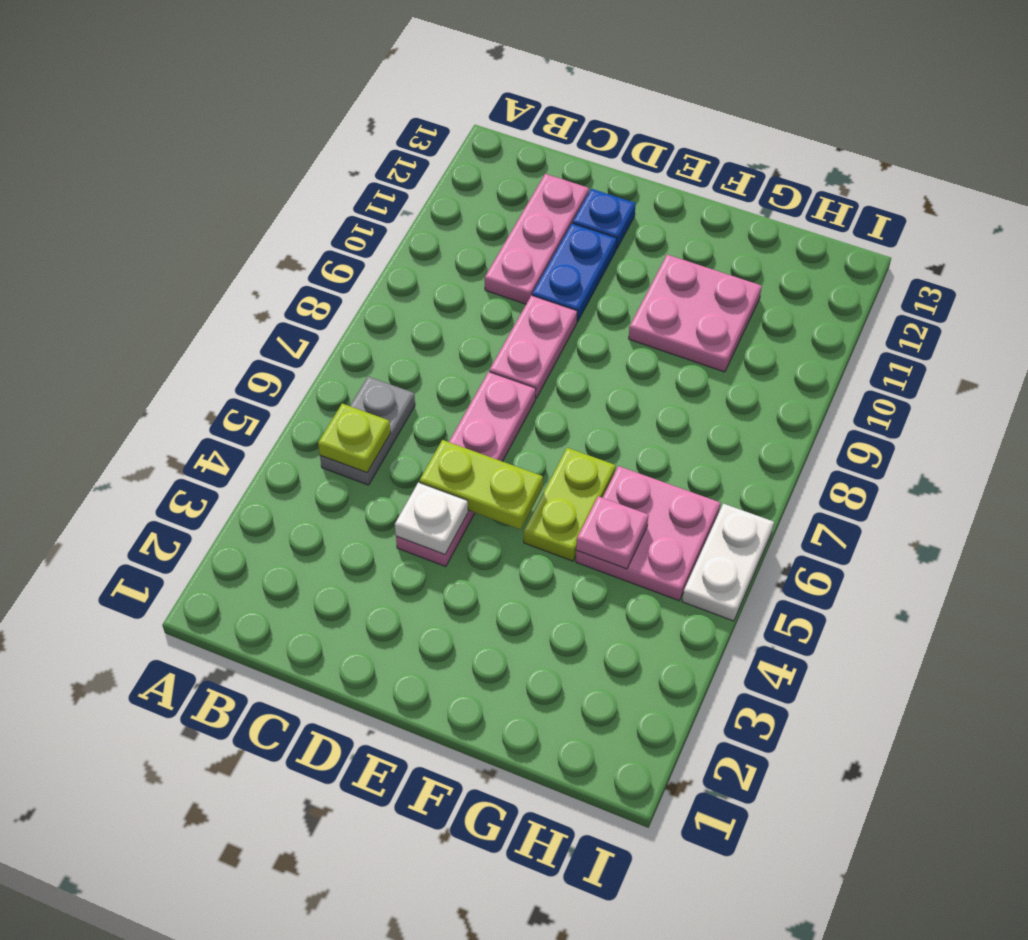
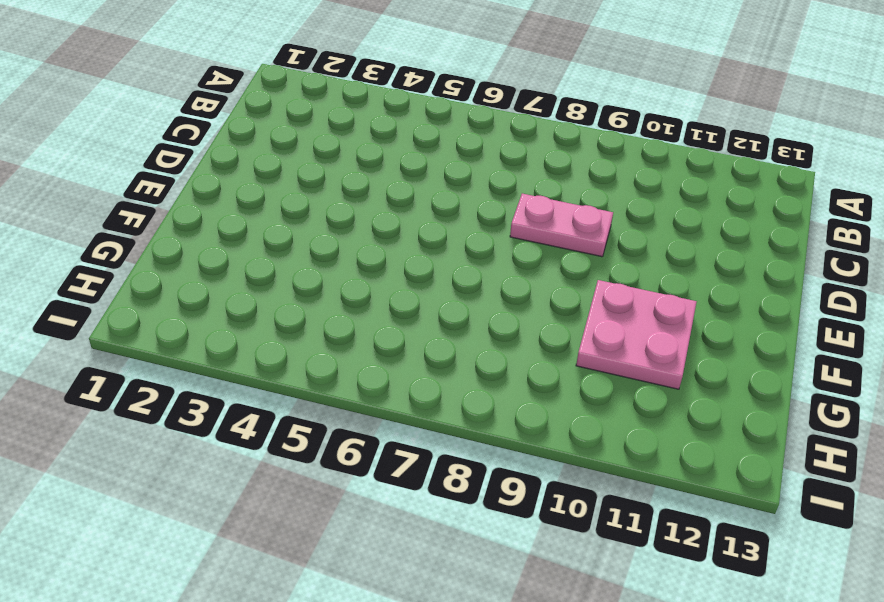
none -> grey plate B5:B6 level 1
none -> pink plate C10:C12 level 1
none -> pink plate D4:D7 level 1

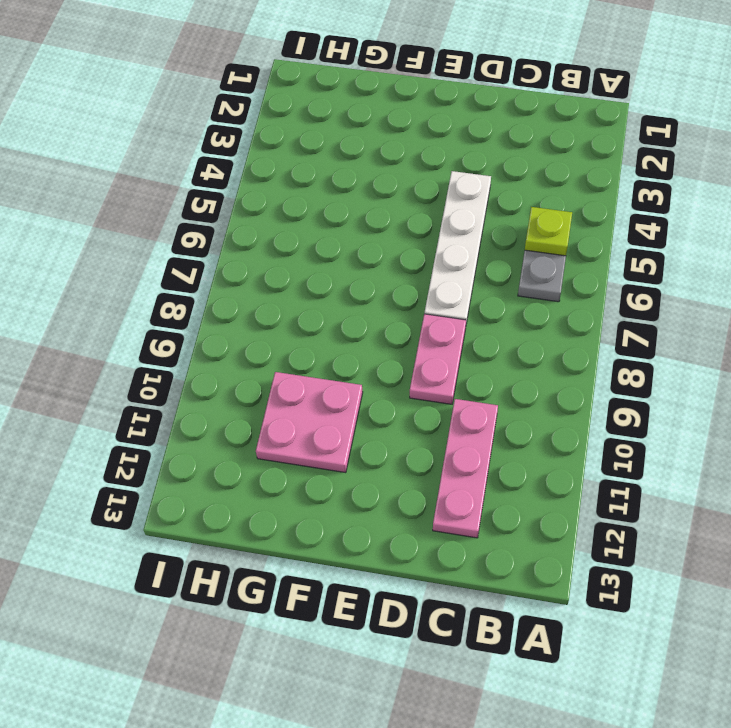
white plate D4:D7 level 1 -> pink plate D4:D7 level 1
none -> blue plate D10:D11 level 1
none -> blue plate D12 level 1
none -> lime plate F5:F6 level 1

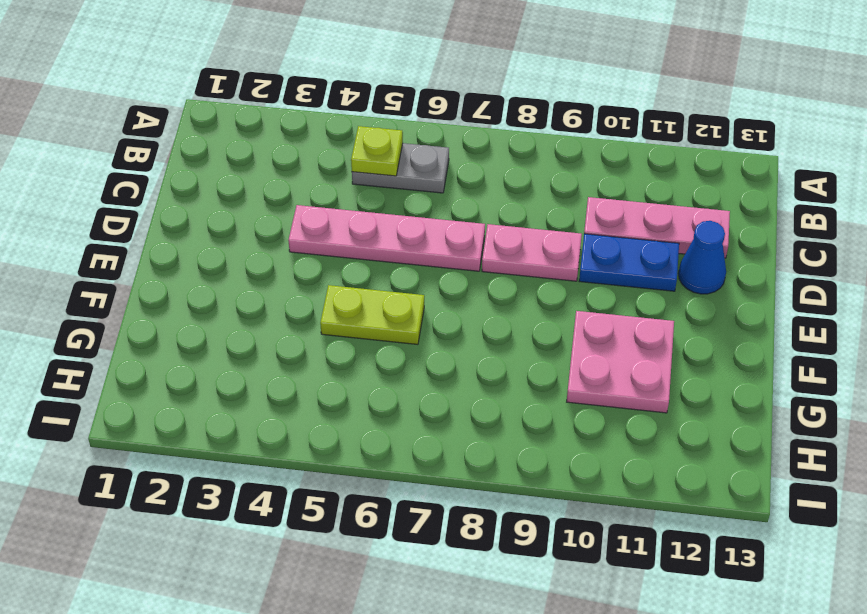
blue cone D12 level 1 -> blue plate D12 level 1
none -> pink plate G5:H6 level 1
none -> white plate I5:I6 level 1
none -> white plate D4 level 2

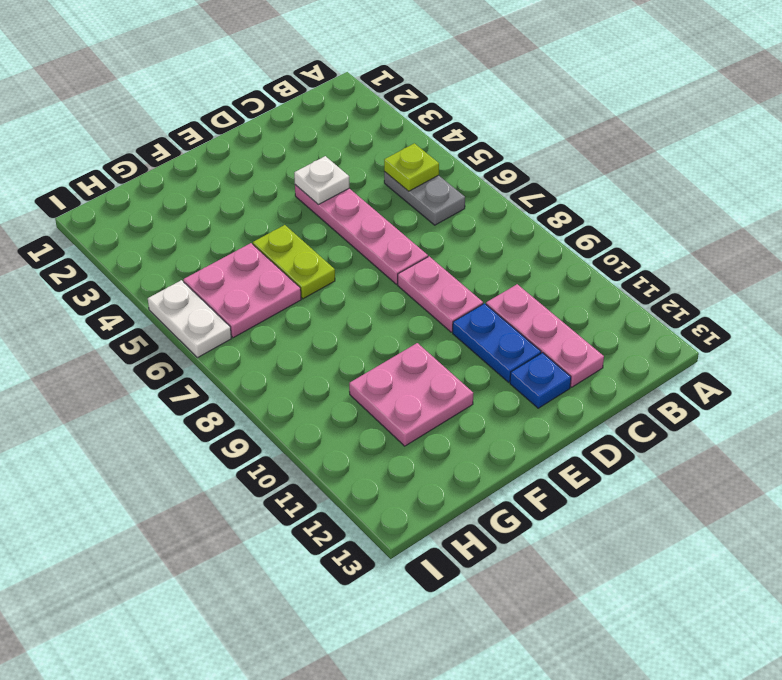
none -> lime plate D5:E5 level 2
none -> pink plate G5 level 2

